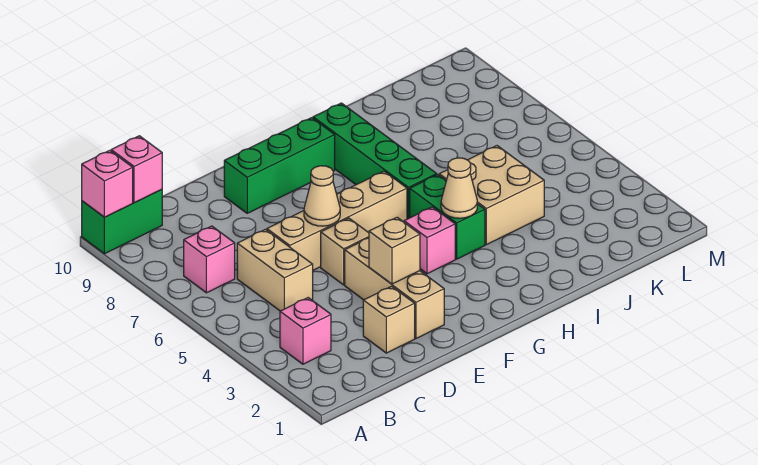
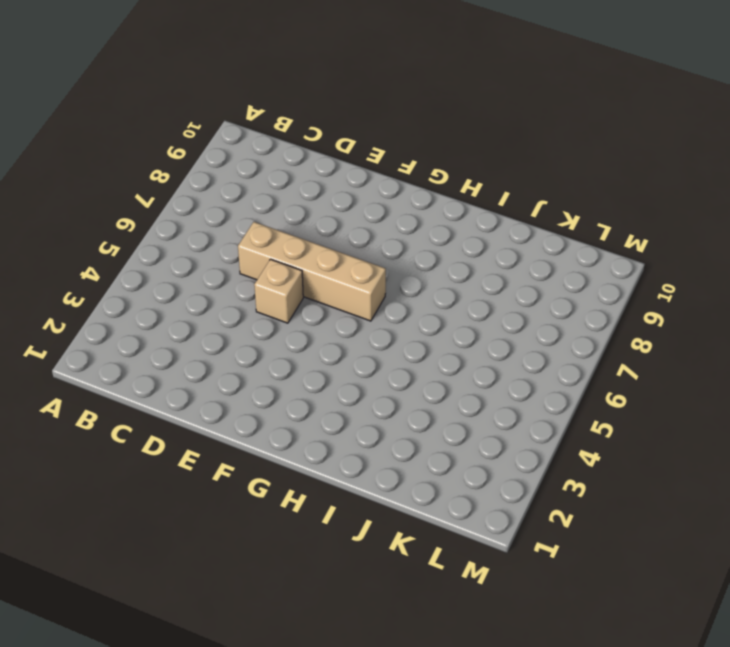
none -> green brick A10:B10 level 1
none -> pink brick B3 level 1
none -> pink brick B7 level 1

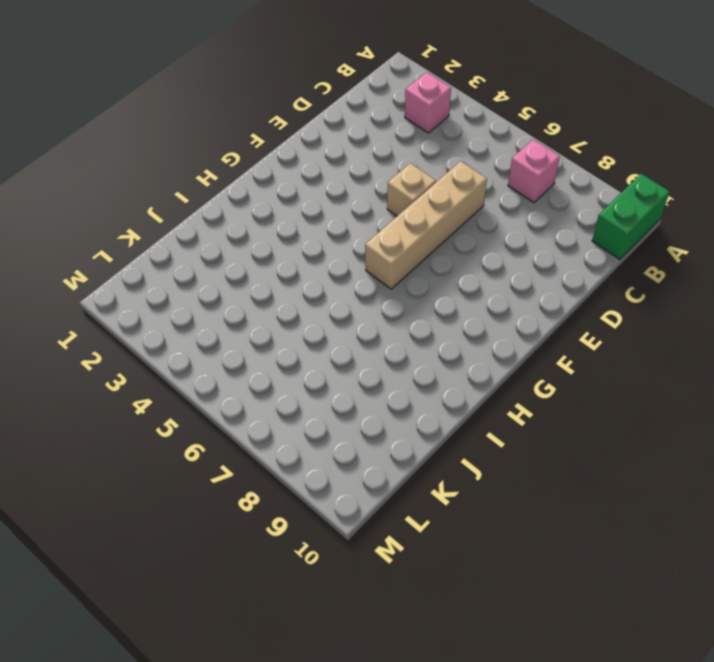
none -> tan brick C5:C6 level 1
none -> tan brick D2 level 1
none -> tan brick E2:E4 level 1

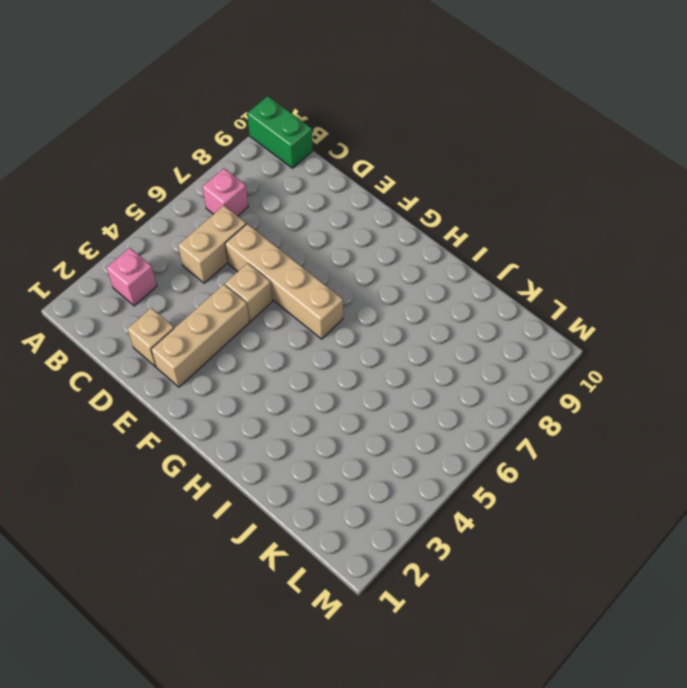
none -> green brick E9:G9 level 1
none -> pink brick G4 level 1
none -> green brick H4:H5 level 1

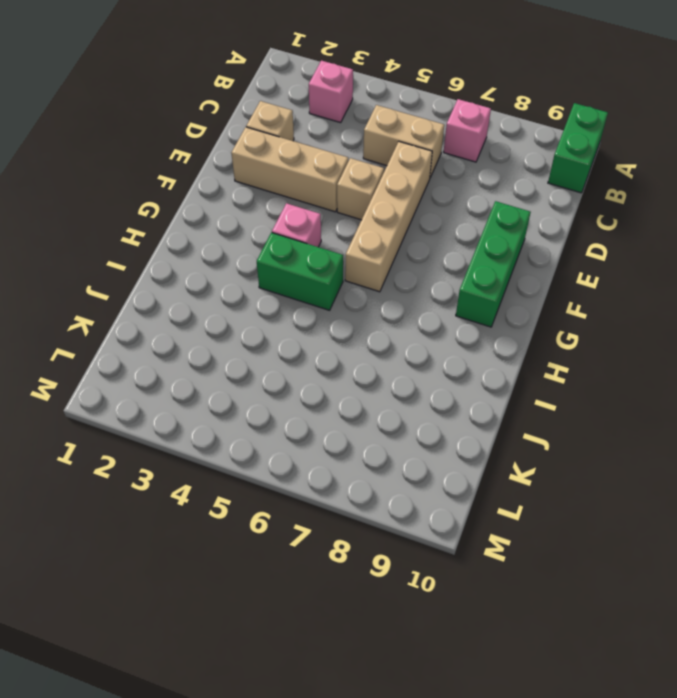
none -> green brick H6:H9 level 1
none -> tan brick I4:J5 level 1
none -> pink brick A10 level 2

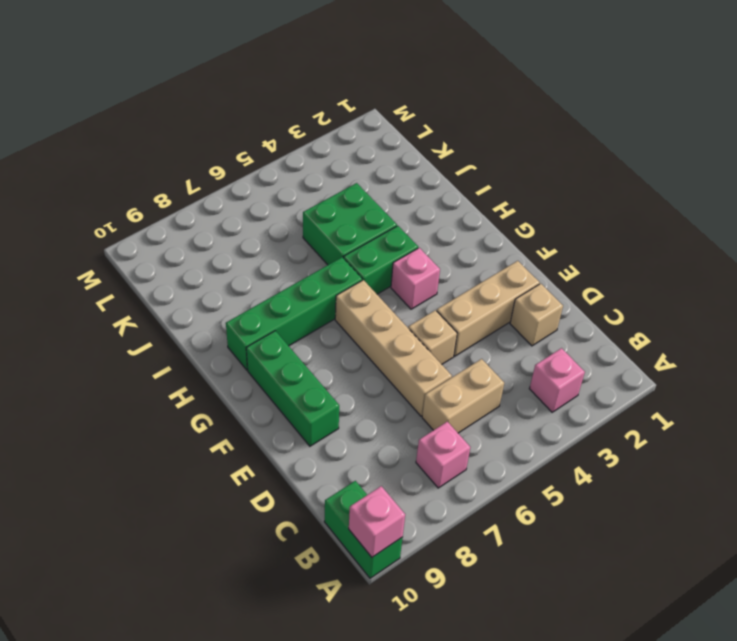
green brick I4:J5 level 1 -> tan brick I4:J5 level 1
none -> pink brick B10 level 2
none -> tan brick E3 level 2
none -> tan cone E6 level 2

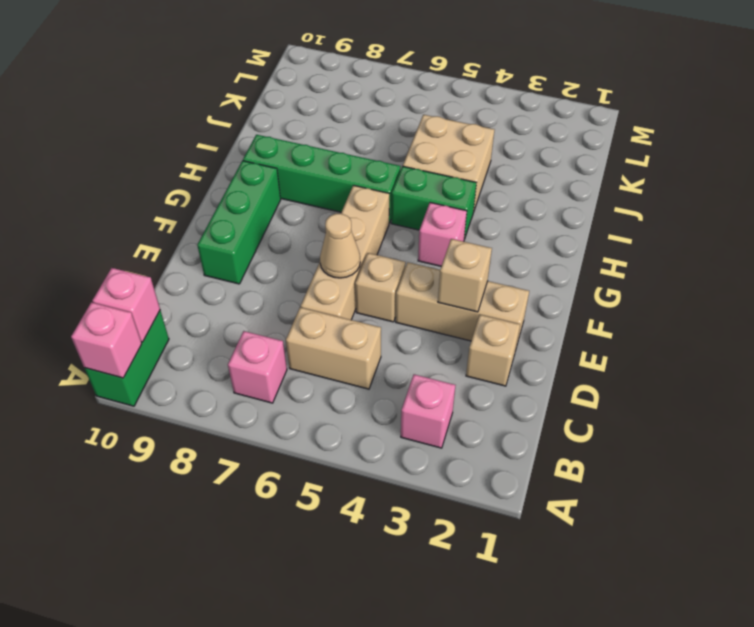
none -> tan cone H4 level 2

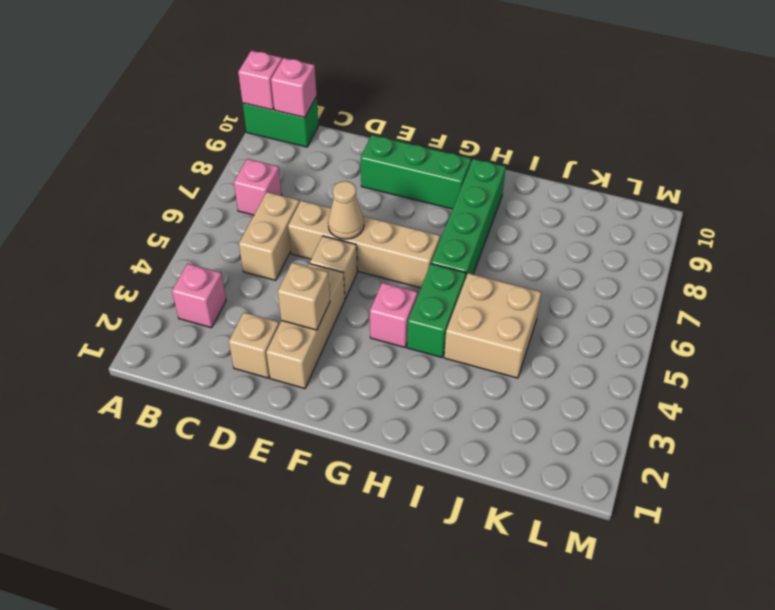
none -> tan cone H4 level 2

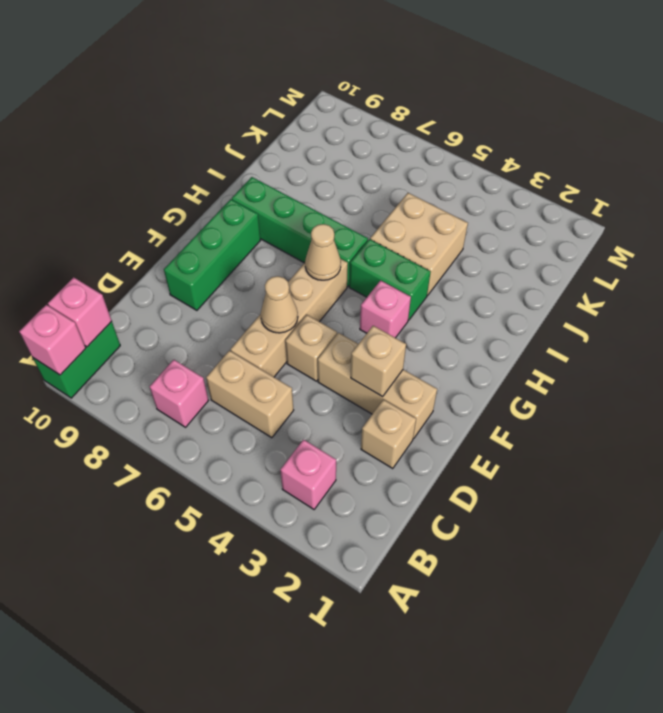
tan cone G6 level 2 -> tan cone H4 level 2

